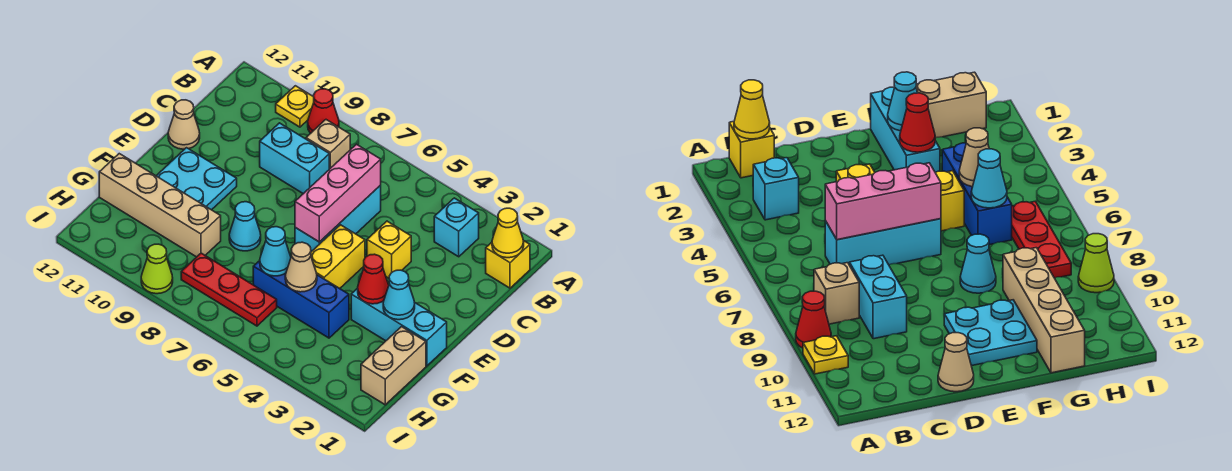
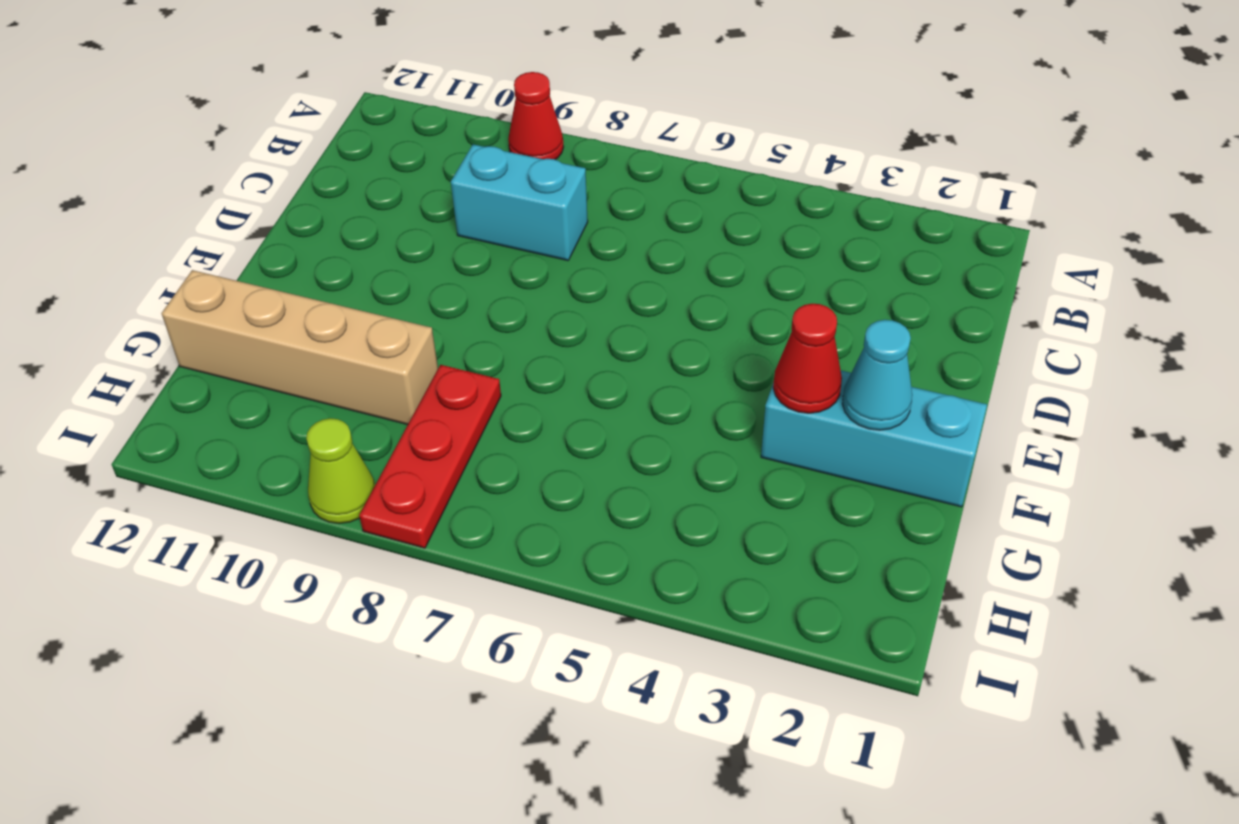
red plate G8:I8 level 1 -> red plate H6:H8 level 1
none -> yellow plate A10 level 1
none -> yellow brick B1 level 1
none -> cyan brick B3 level 1

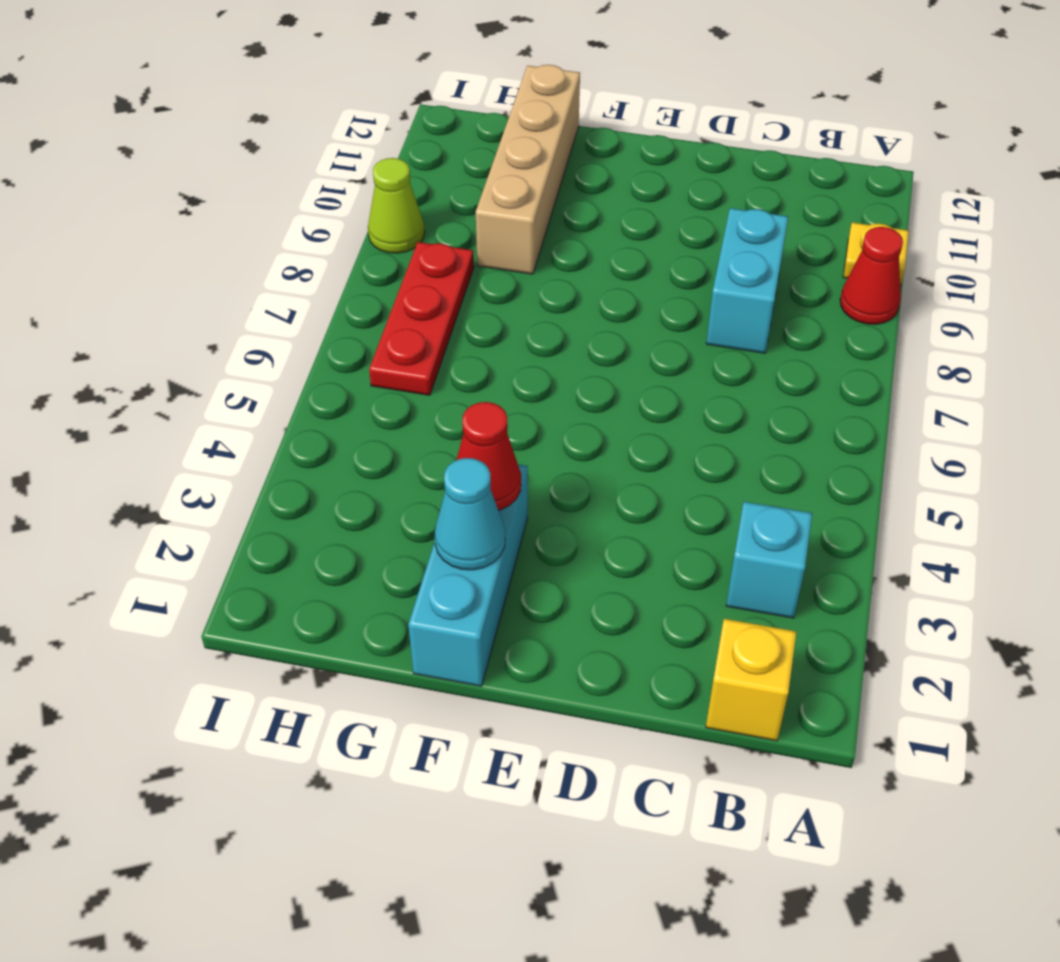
none -> tan brick B8 level 1
none -> cyan brick C6:E6 level 1
none -> yellow brick D4 level 1

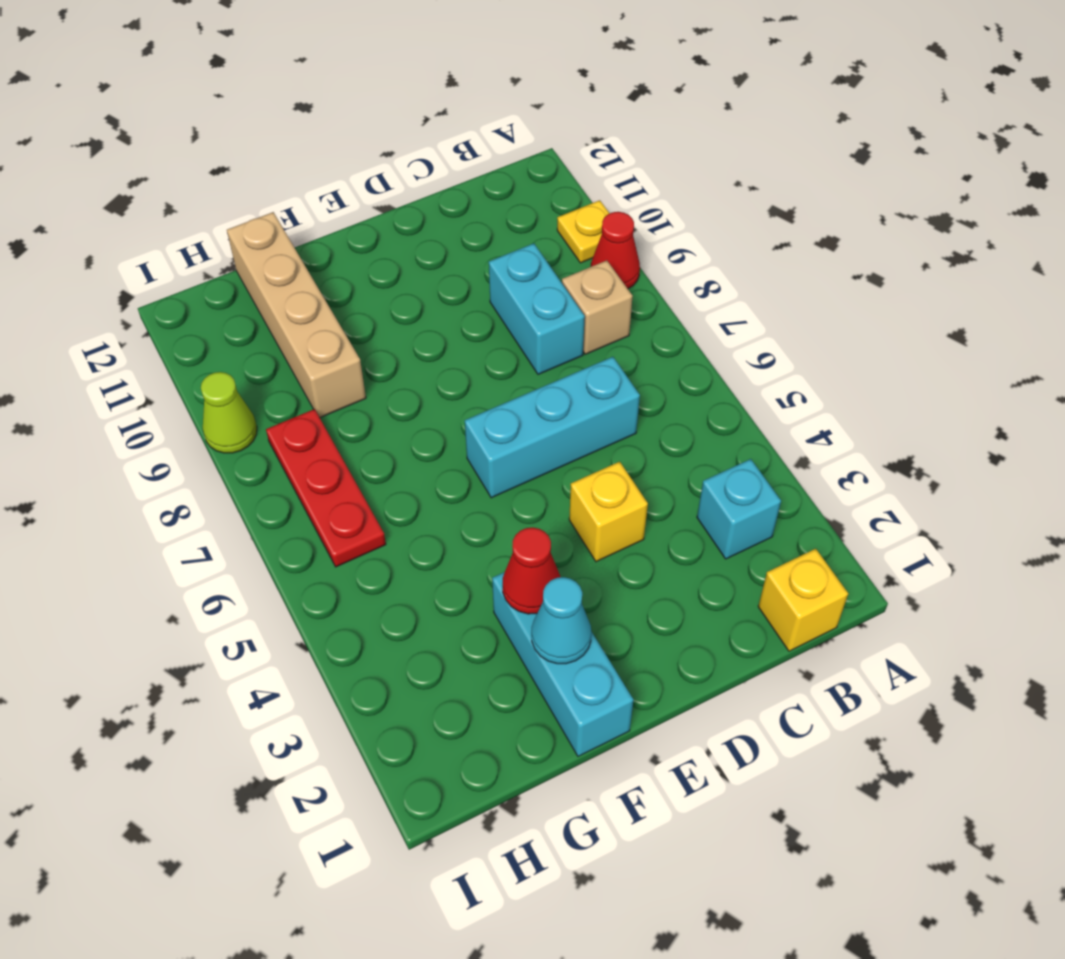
none -> tan cone D12 level 1
none -> yellow brick E5:F5 level 1
none -> cyan plate E10:F11 level 1

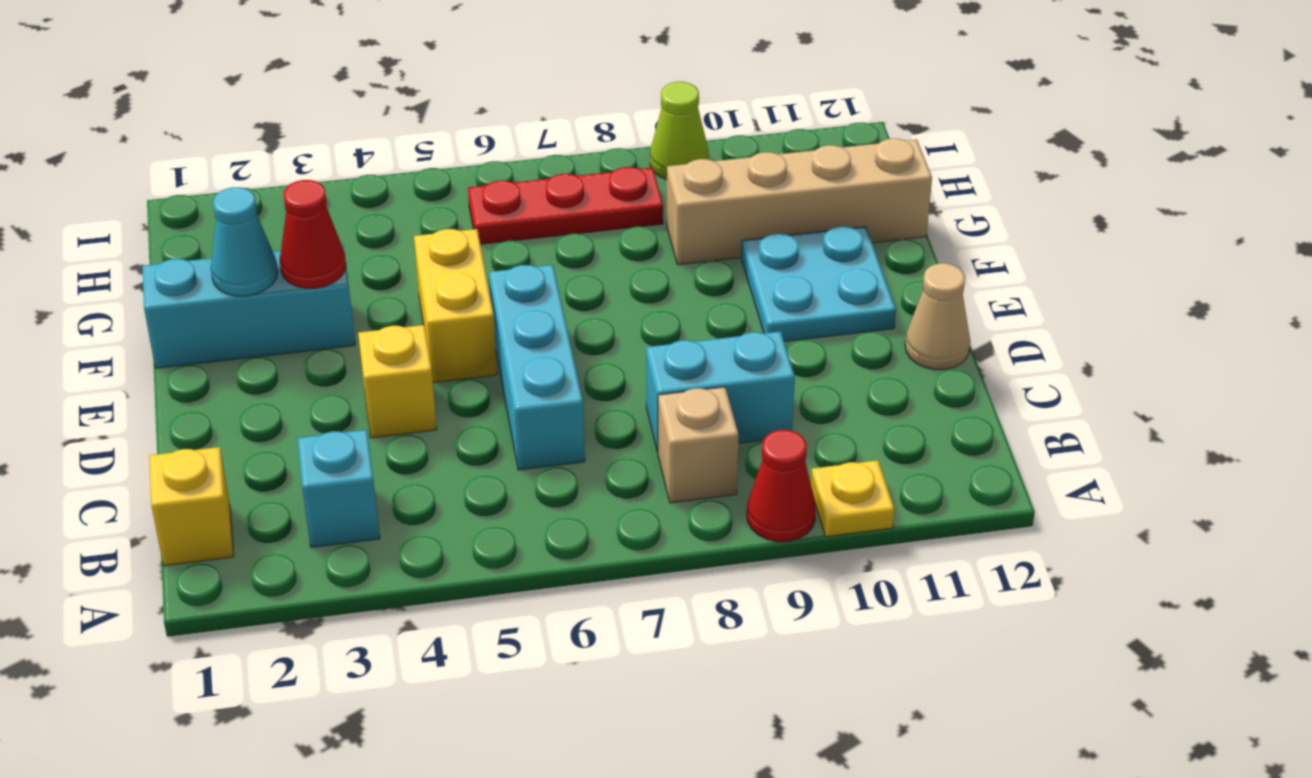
none -> cyan cone F8 level 1
none -> tan brick G1:H1 level 1
none -> blue brick G4:G6 level 1

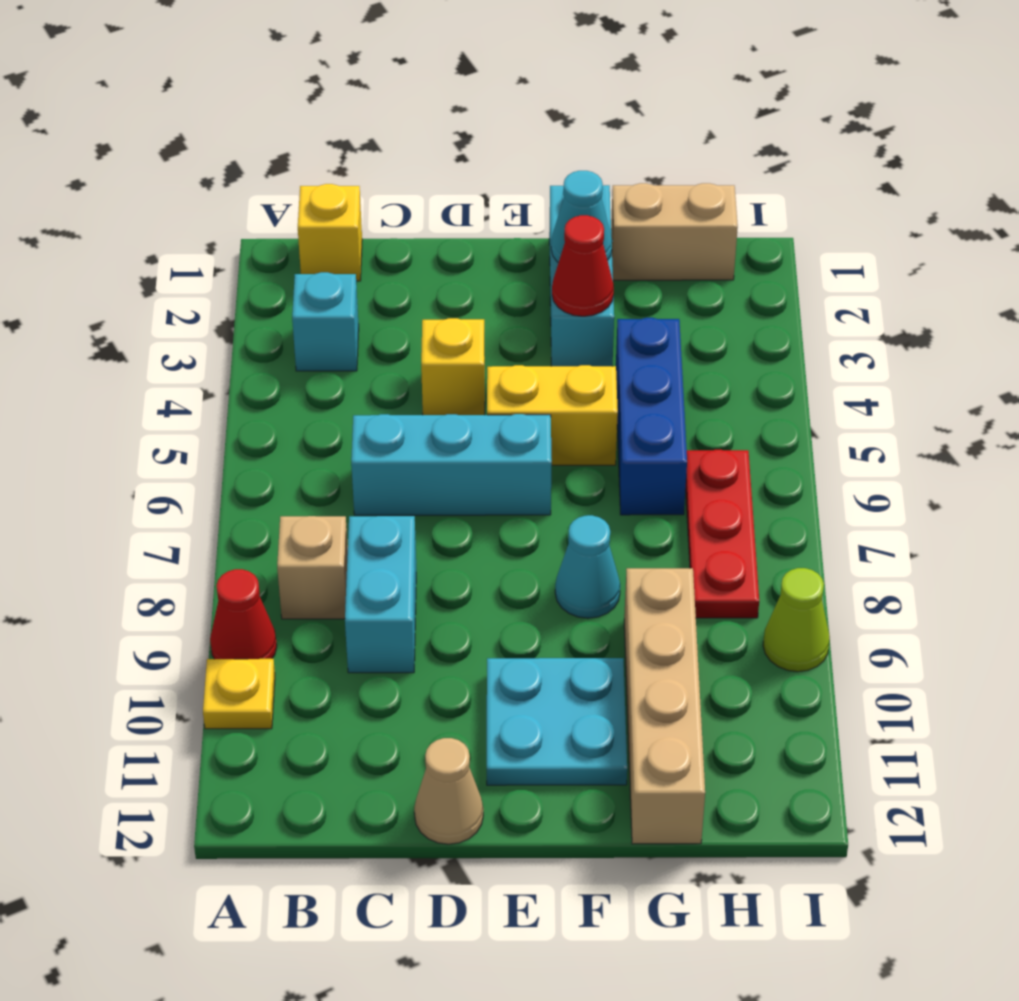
none -> yellow cone B1 level 2
none -> pink brick C6:E6 level 2
none -> tan cone G5 level 2

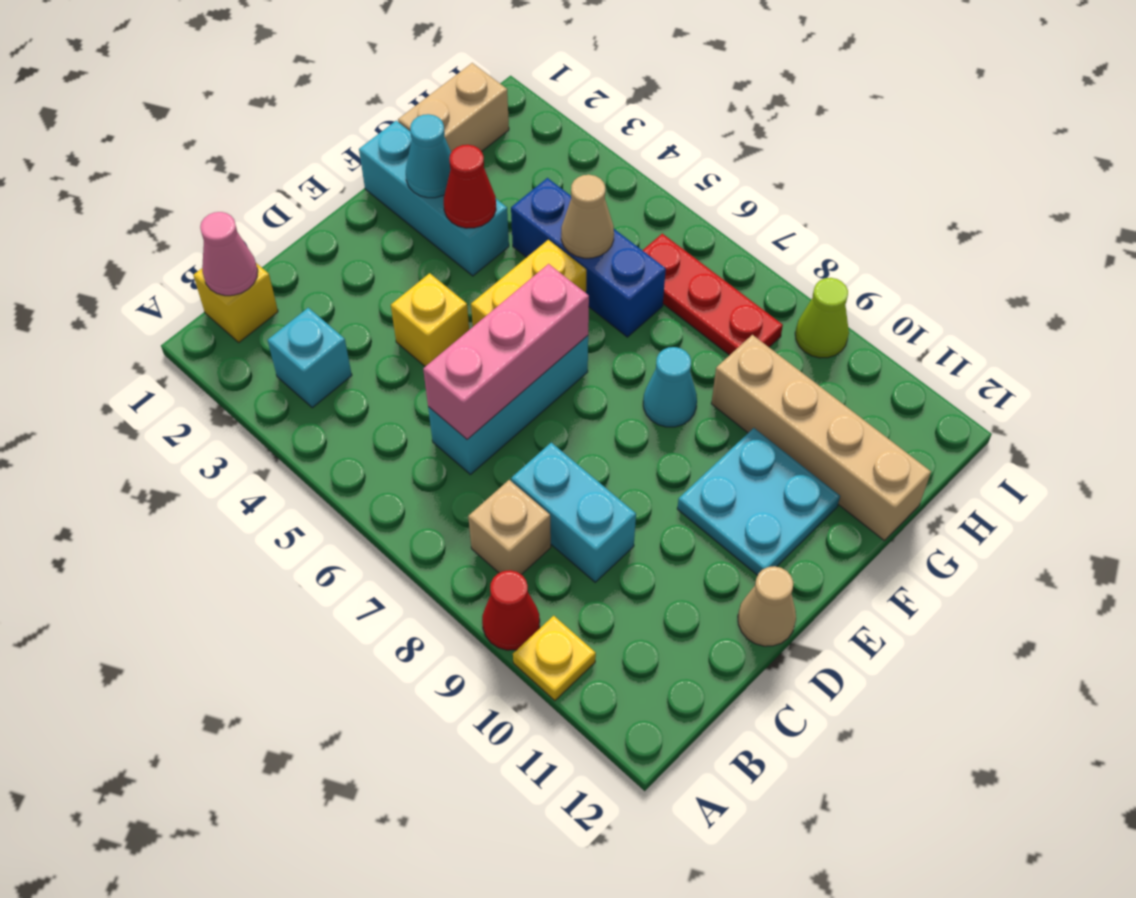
pink cone B1 level 2 -> yellow cone B1 level 2
none -> cyan cone G6 level 2

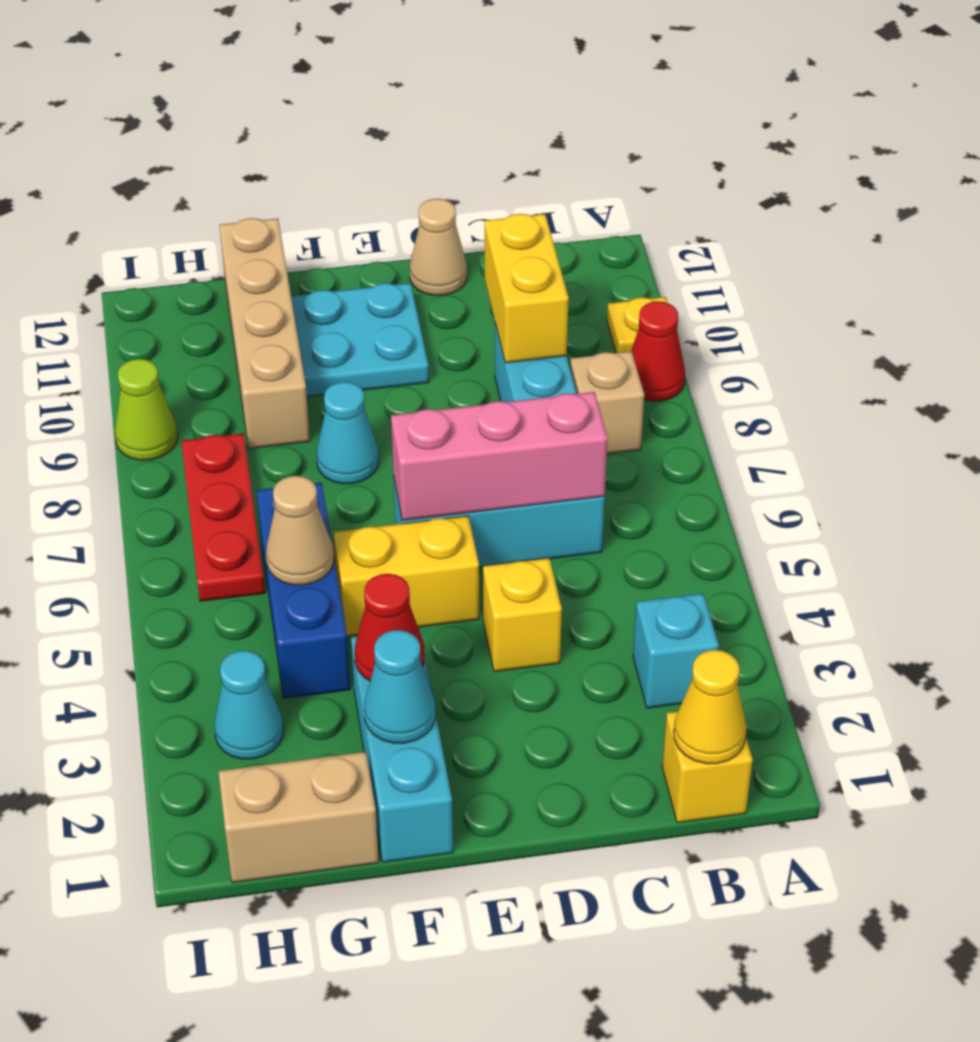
yellow brick C9:C10 level 2 -> none
cyan cone H3 level 1 -> cyan cone G6 level 2

